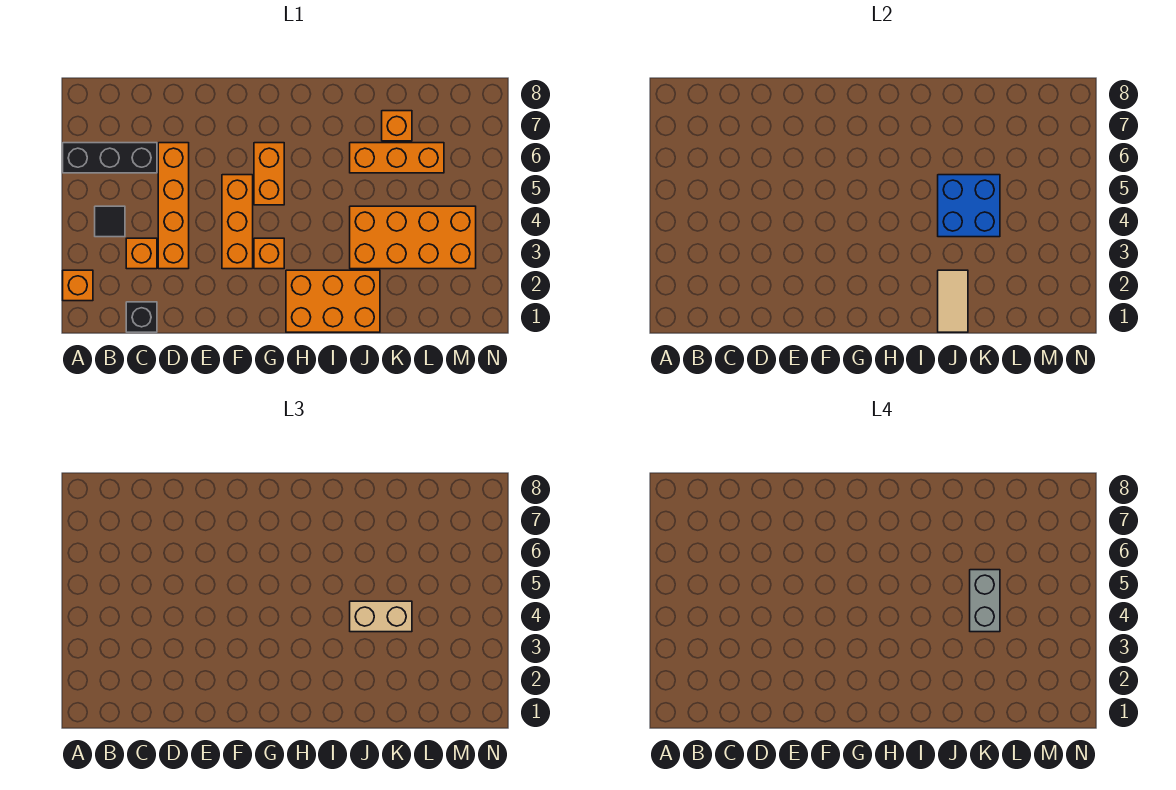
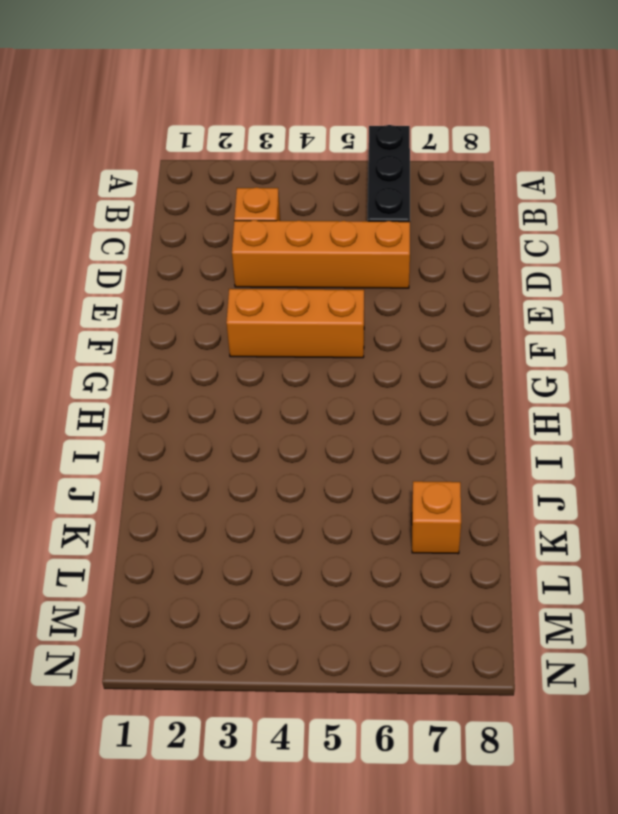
none -> orange brick A2 level 1
none -> black tile B4 level 1
none -> black brick C1 level 1

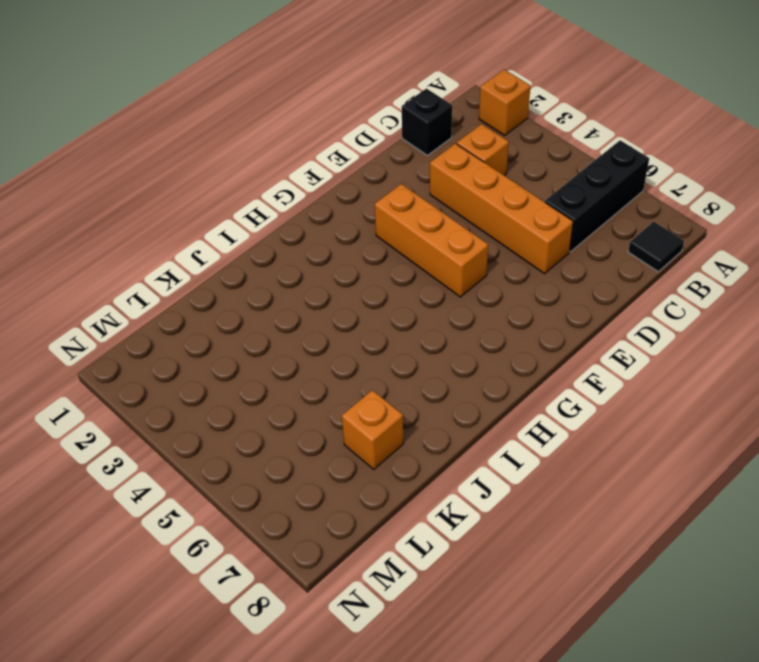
black tile B8 level 1 -> black tile B4 level 1
none -> orange brick G3 level 1
none -> orange brick G5:G6 level 1
none -> orange brick H1:J2 level 1

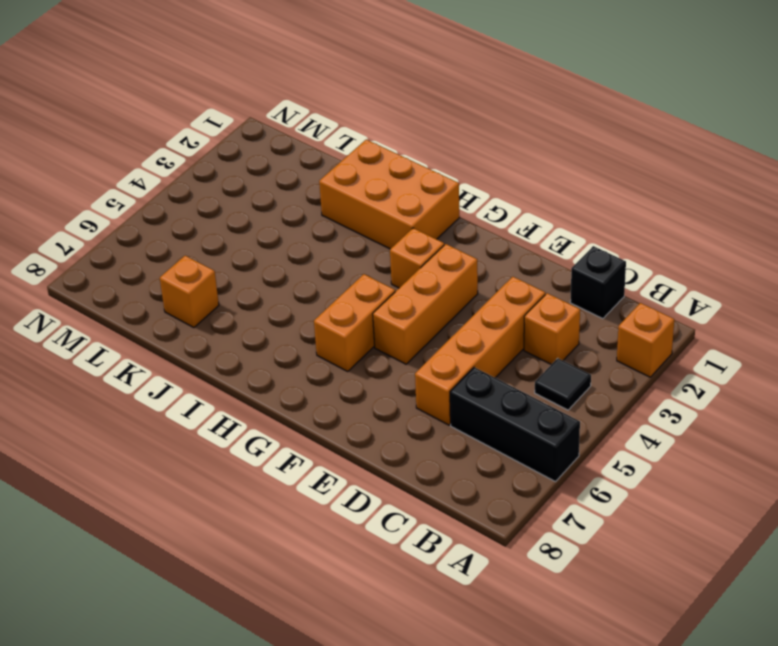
none -> orange brick J3:M4 level 1
none -> orange brick J6:L6 level 1
none -> tan tile J1:J2 level 2

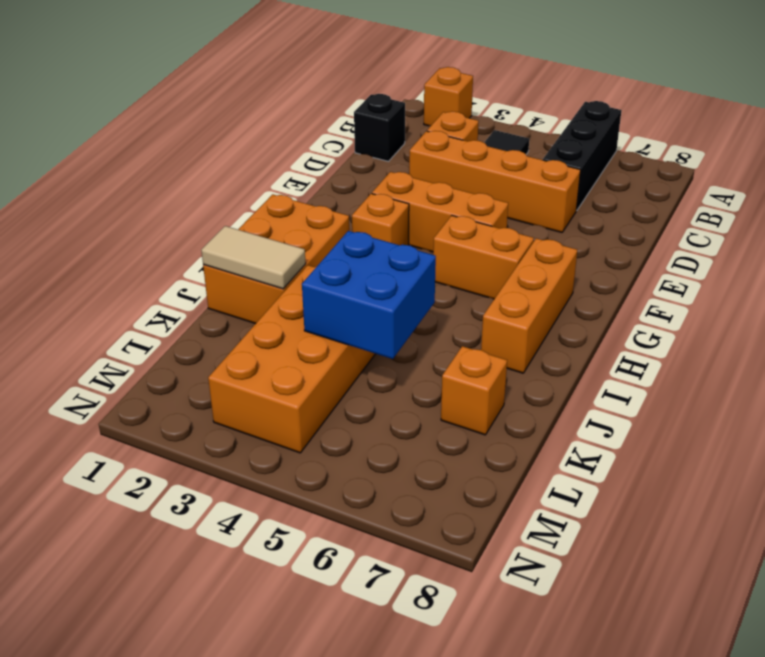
orange brick G7:I7 level 1 -> orange brick J6:L6 level 1
none -> tan brick J4:K4 level 3
none -> grey brick K4:K5 level 4

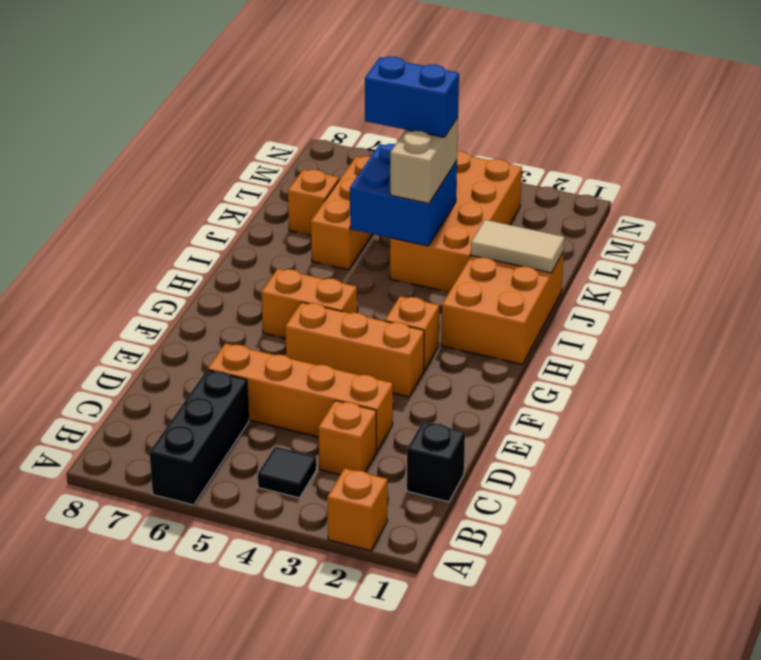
blue brick K4:K5 level 4 -> grey brick K4:K5 level 4

